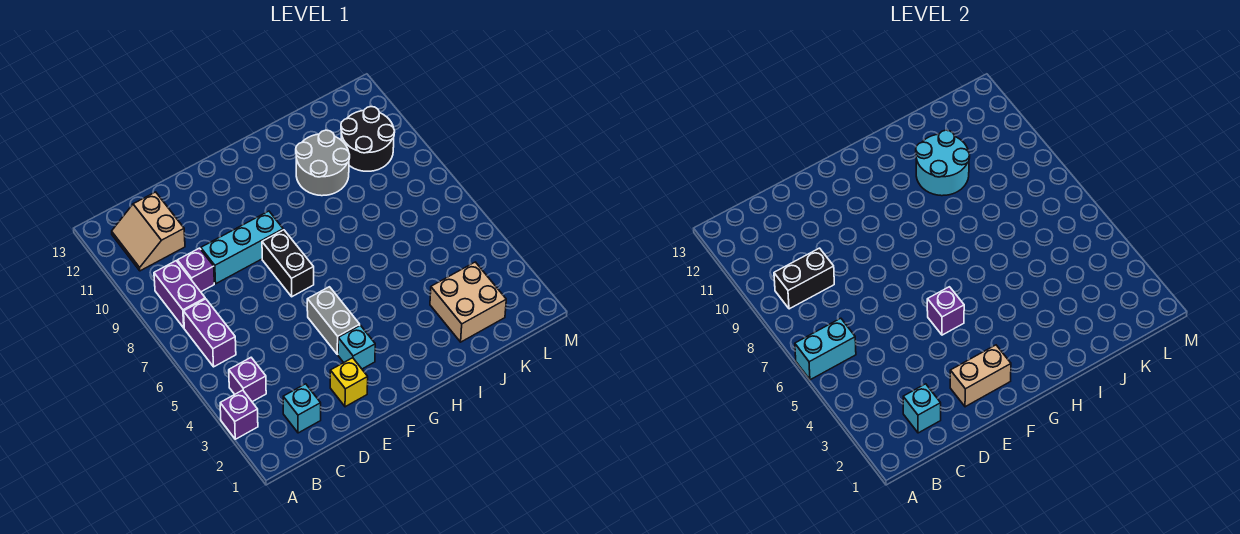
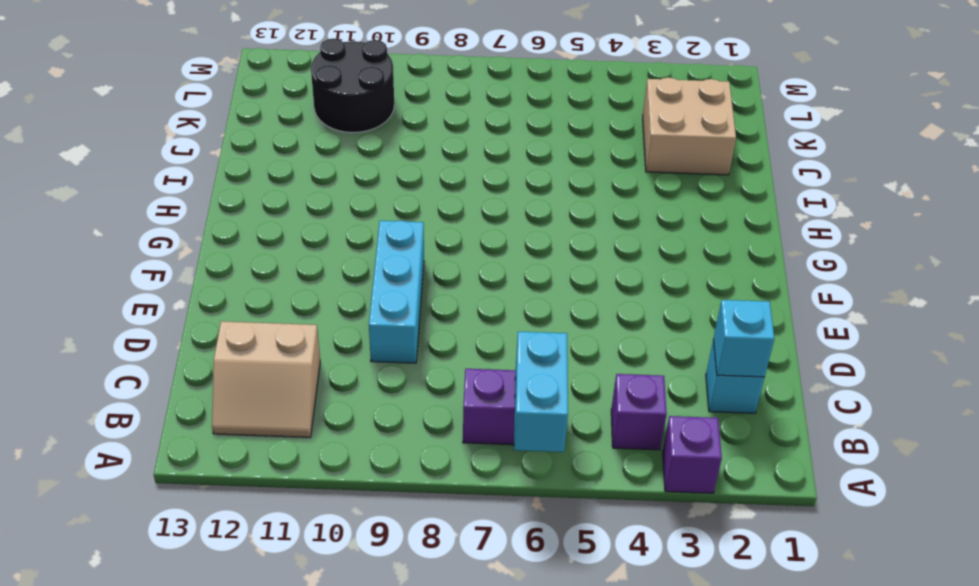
none -> purple brick B8:B9 level 1
none -> purple brick C9 level 1
none -> yellow brick E2 level 1

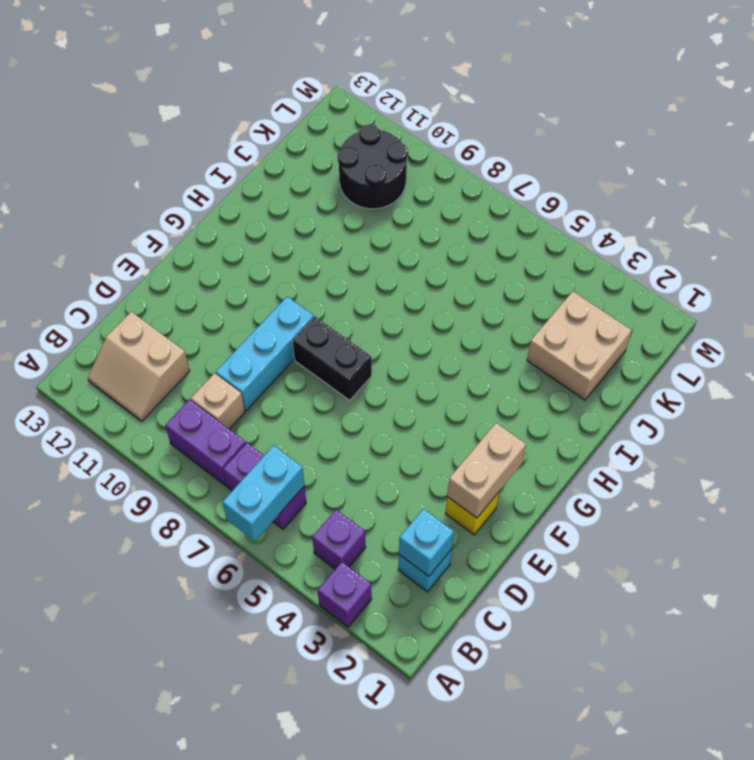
tan brick C9 level 1 -> purple brick C9 level 1
none -> cyan brick F3 level 1
none -> grey brick F4:F5 level 1
none -> grey round brick I10:J11 level 1

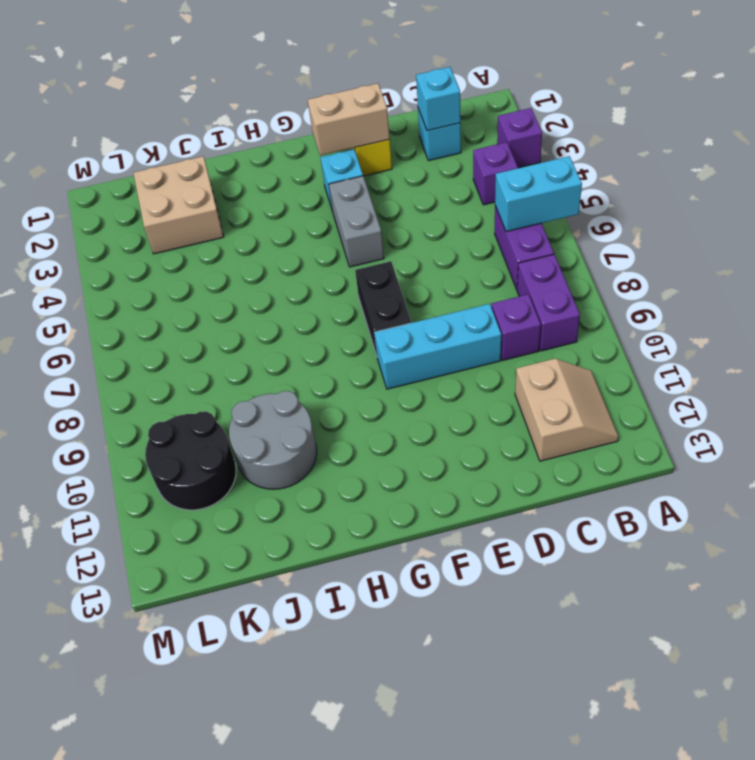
none -> black brick B9:C9 level 2
none -> purple brick F5 level 2
none -> cyan round brick I10:J11 level 2

